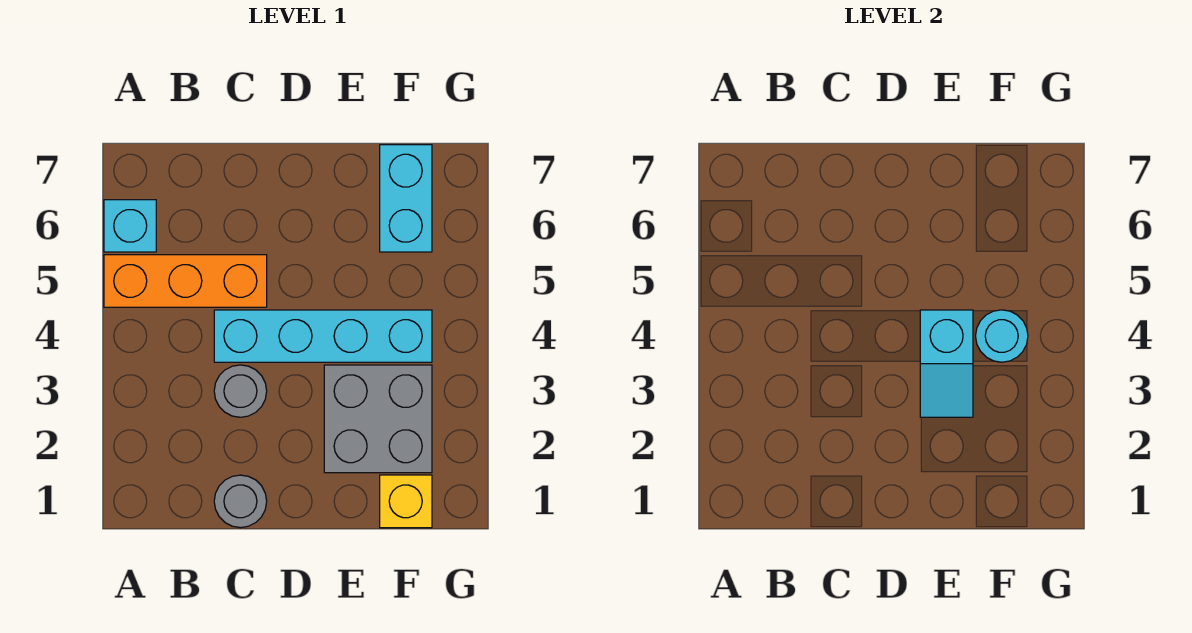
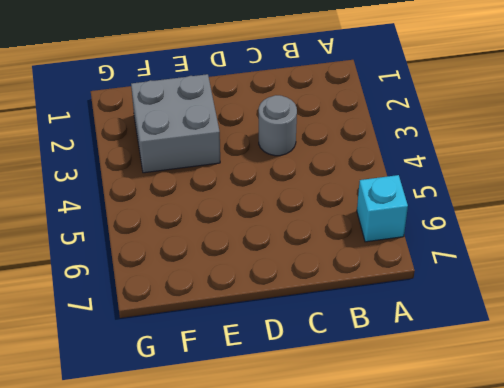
none -> orange brick A5:C5 level 1
none -> grey round brick C1 level 1

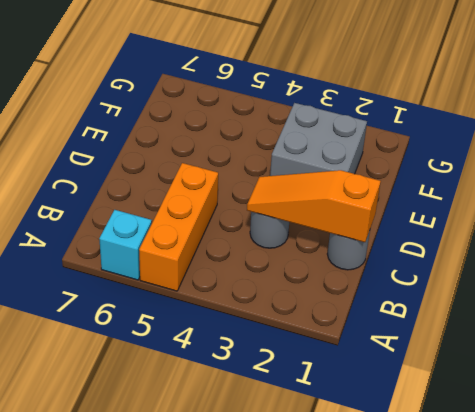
orange slope C1:C3 level 2 top 1 -> none
none -> cyan brick C4:F4 level 1
none -> yellow brick F1 level 1

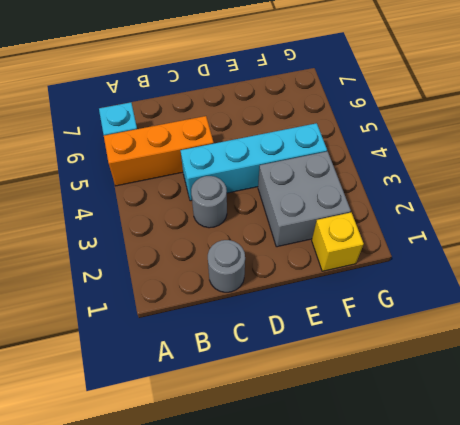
none -> cyan brick F6:F7 level 1
none -> cyan slope E3:E4 level 2 top 4

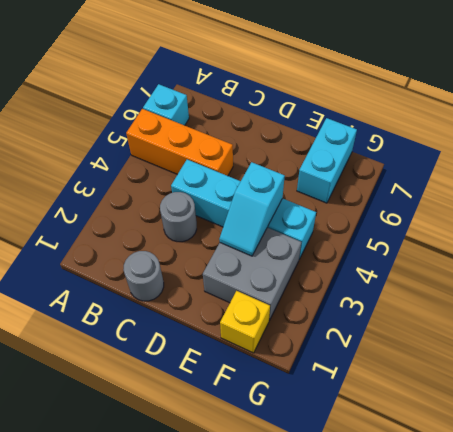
none -> cyan round brick F4 level 2

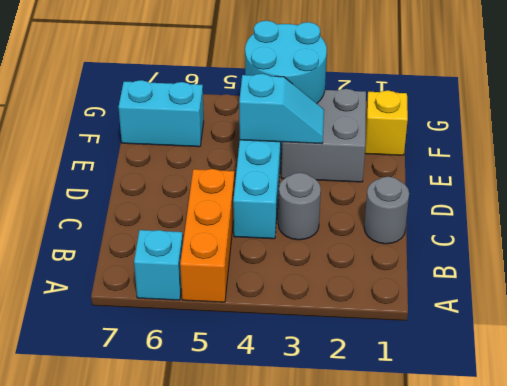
cyan round brick F3:G4 level 2 -> cyan round brick F4 level 2

